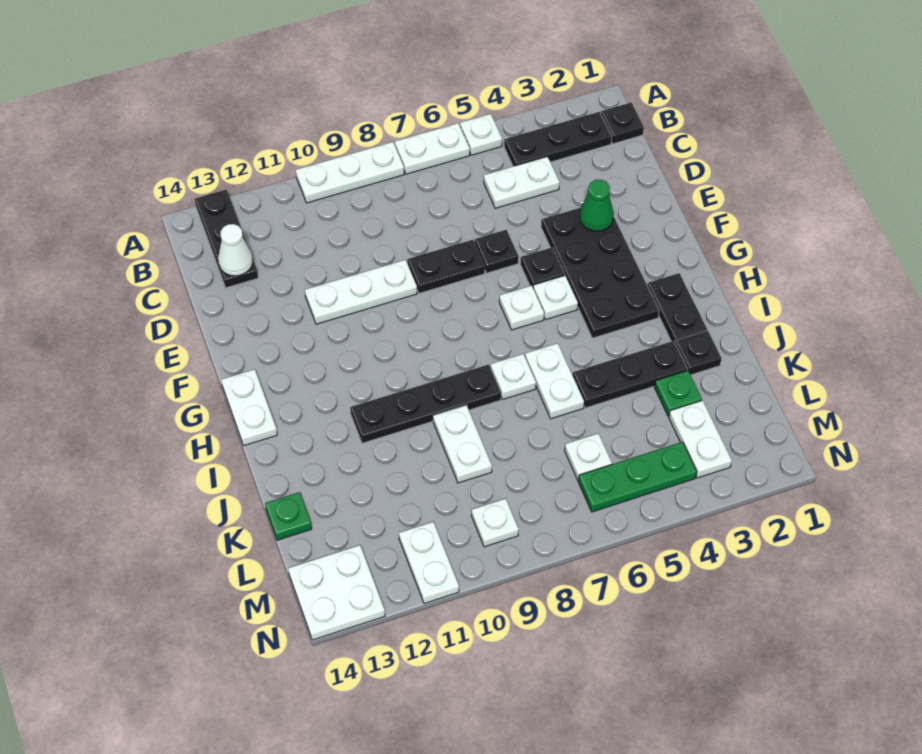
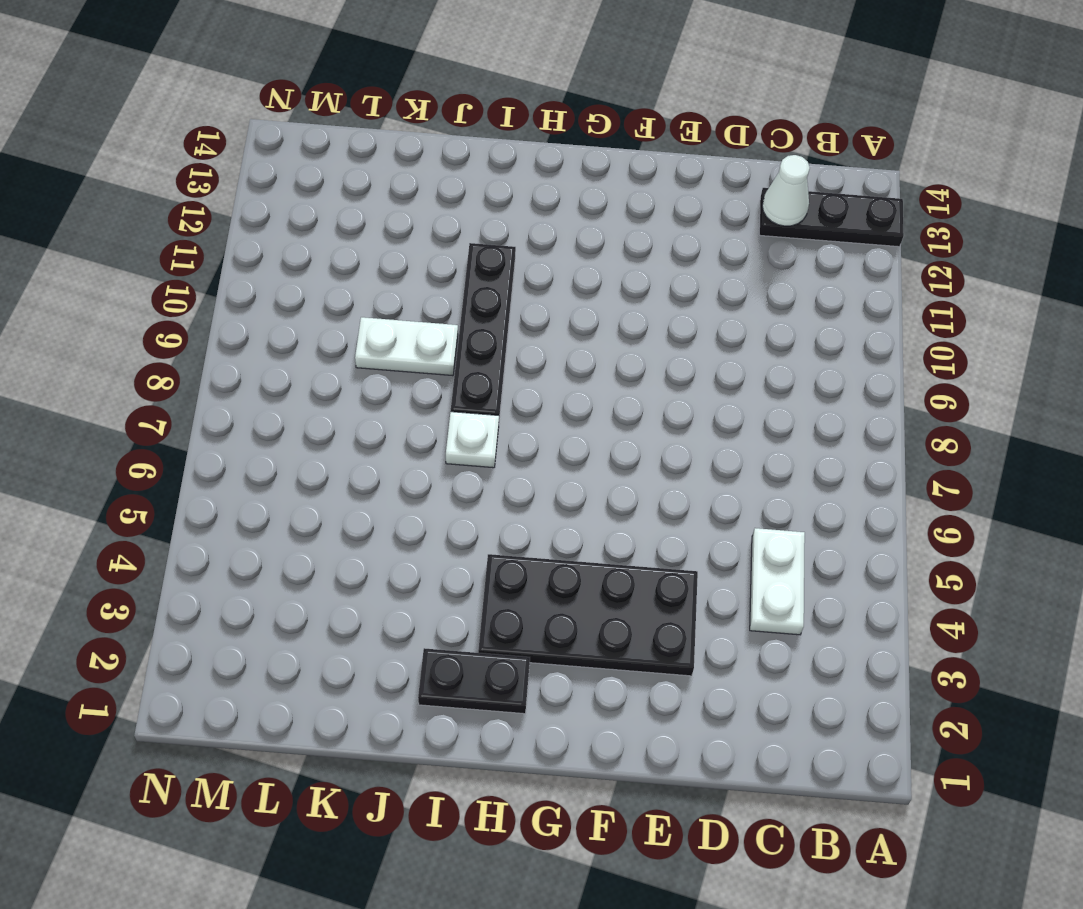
none -> white plate A5 level 1
none -> white plate A6:A7 level 1
none -> white plate A8:A10 level 1
none -> black plate B1 level 1

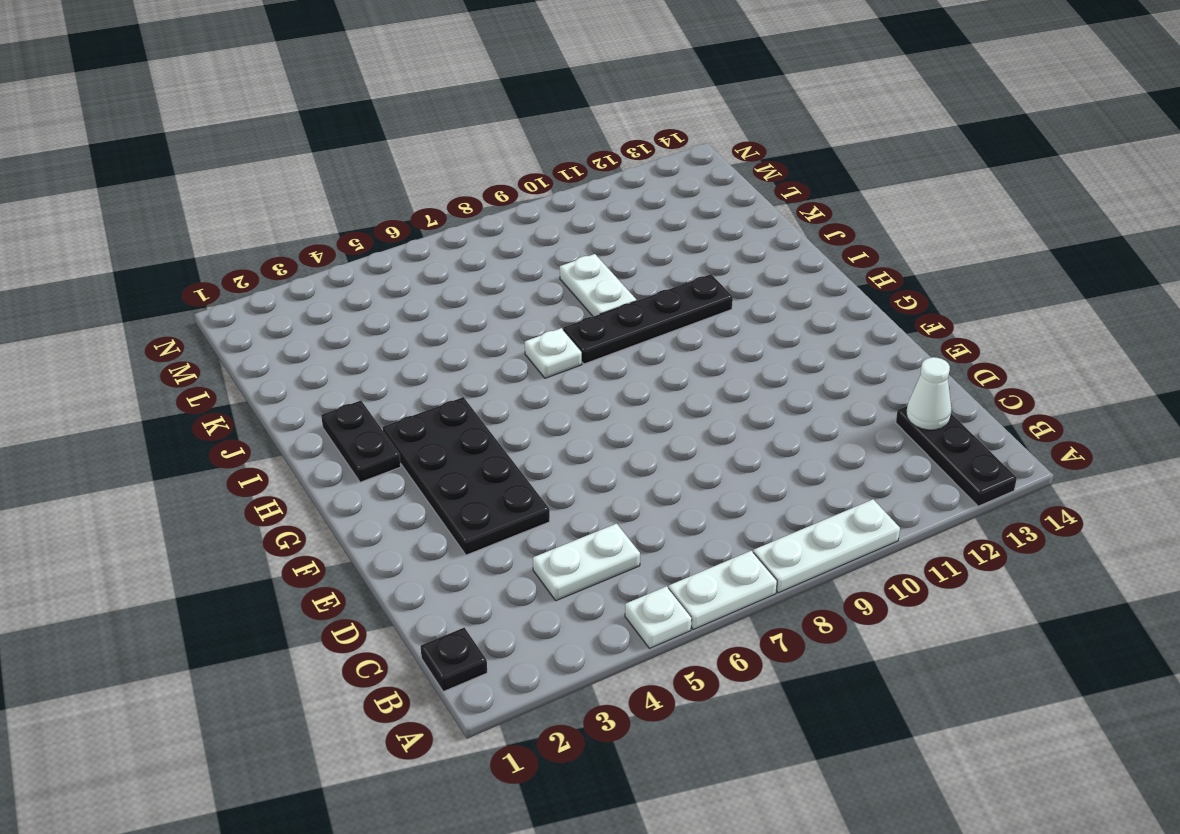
none -> black plate B2:B4 level 1
none -> black plate E6 level 1
none -> black plate E7:E8 level 1
none -> white plate E9:E11 level 1

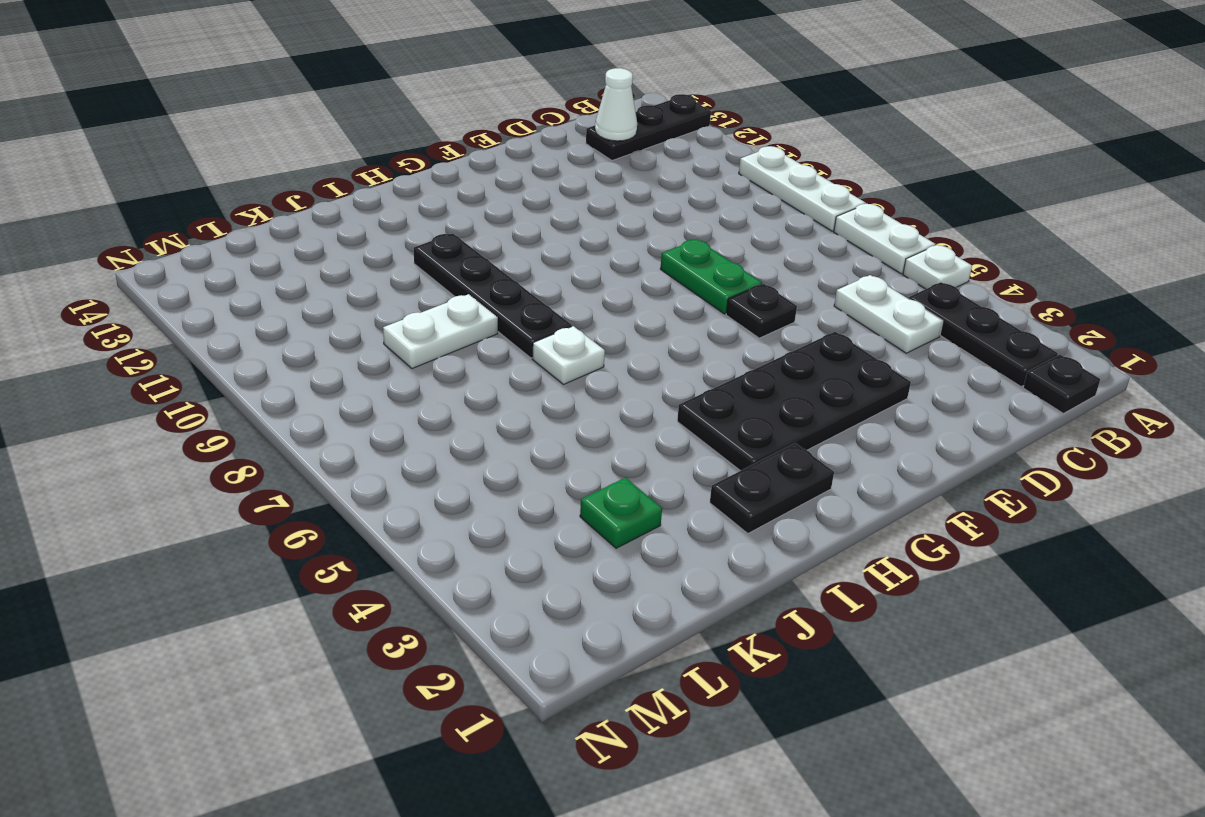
green plate E7:E8 level 1 -> black plate E7:E8 level 1
none -> white plate E9:E11 level 1
none -> black plate F5 level 1
none -> white plate G5 level 1
none -> white plate G6 level 1

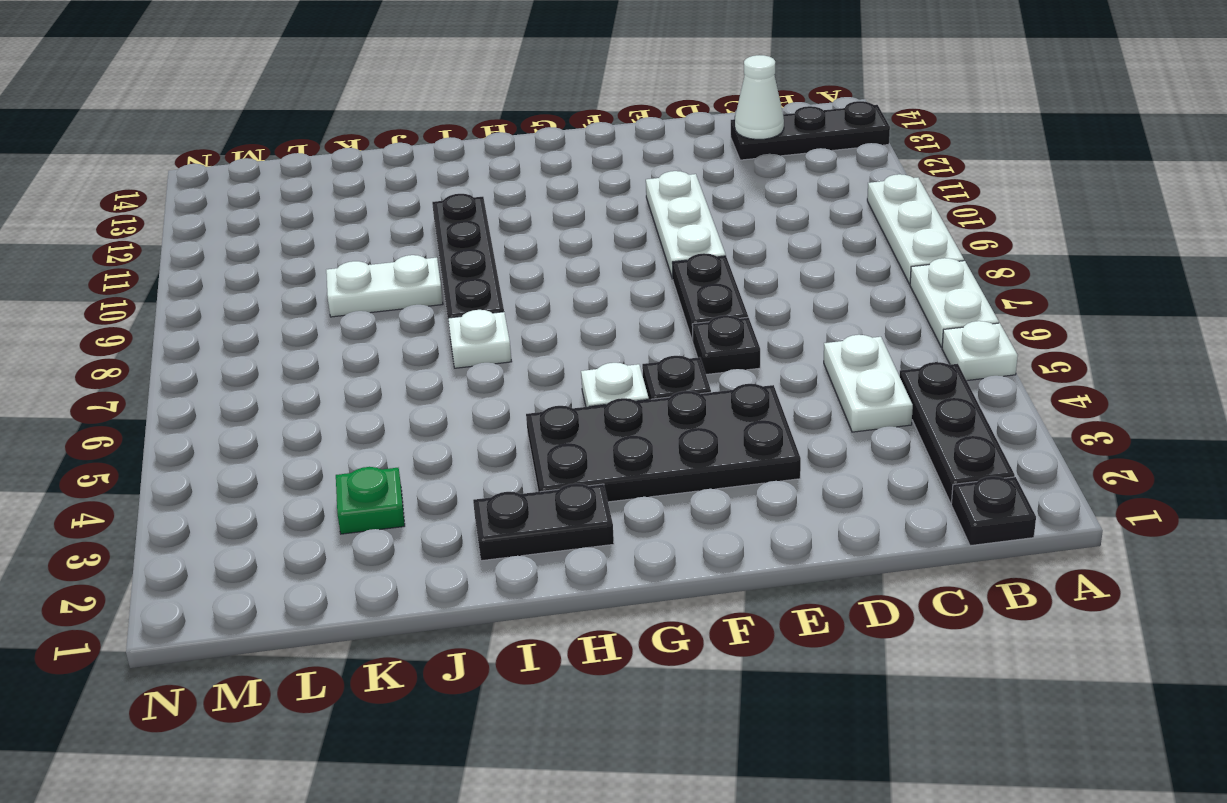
none -> white plate G6 level 1
none -> white plate G14:H14 level 1
none -> white plate I6:J6 level 1
none -> black plate J2 level 1

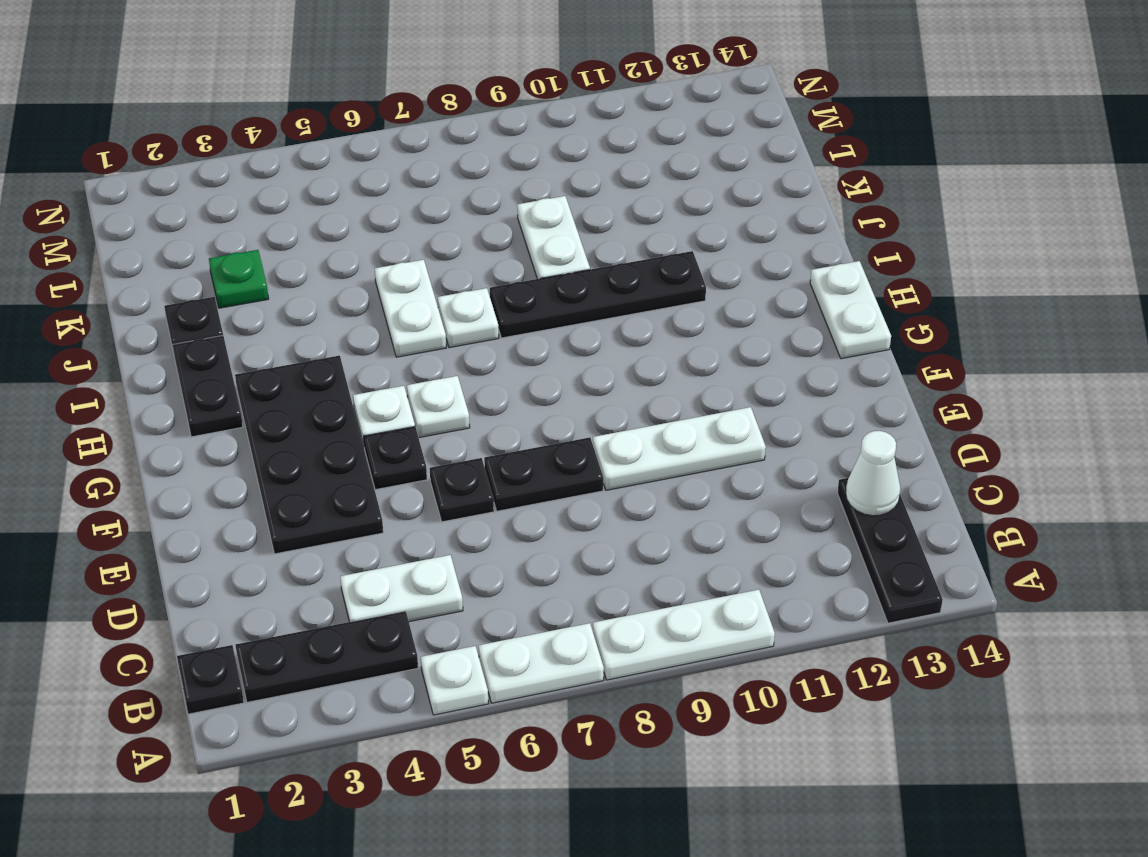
none -> black plate J3:J5 level 1
none -> green plate K14 level 1
none -> white plate L3:M3 level 1
none -> white plate L6 level 1

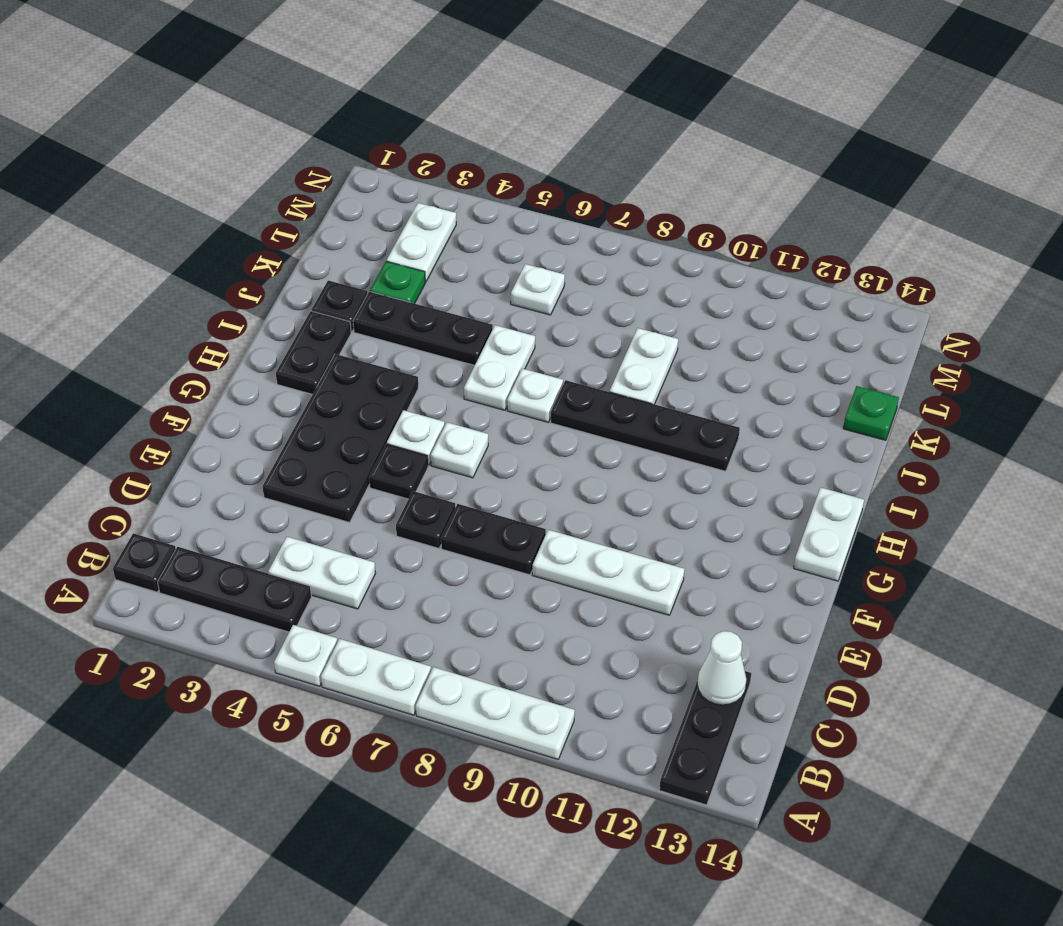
none -> green plate M4:M6 level 1
none -> white plate M9 level 1
none -> white plate M11:N11 level 1
none -> white plate M13:N14 level 1

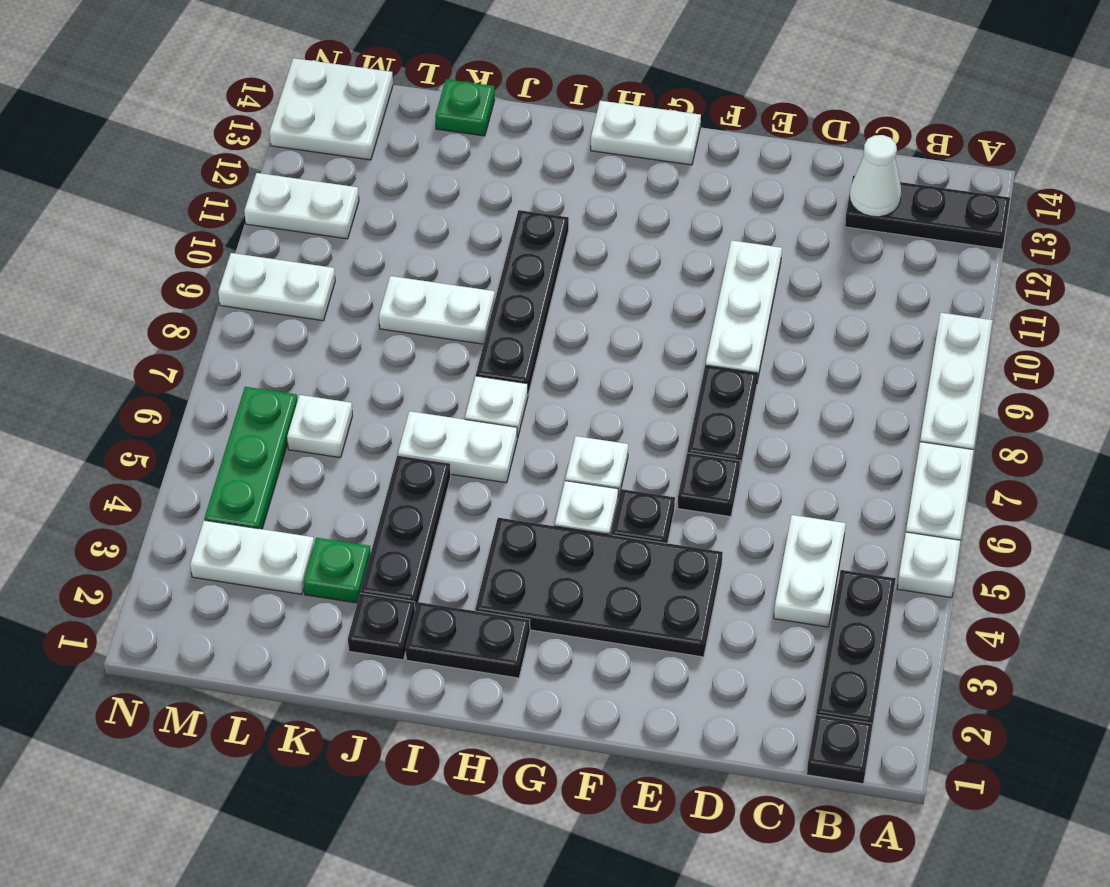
white plate M9:N9 level 1 -> white plate M9 level 1
none -> green cone E3 level 2

